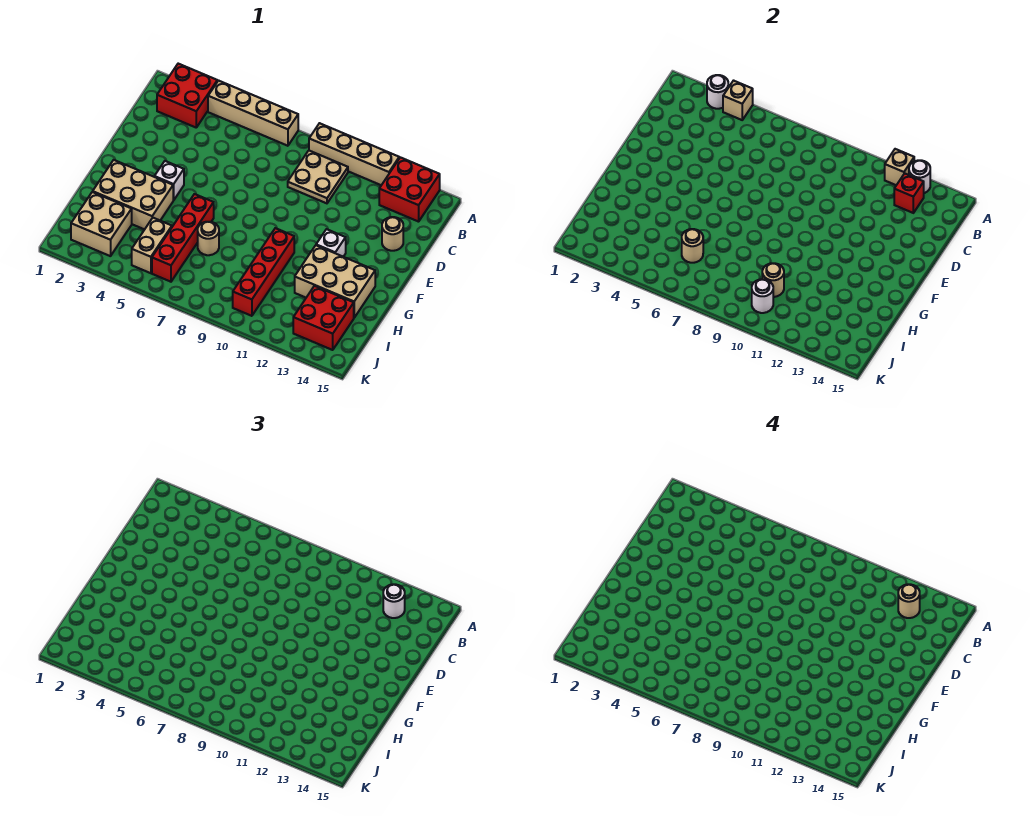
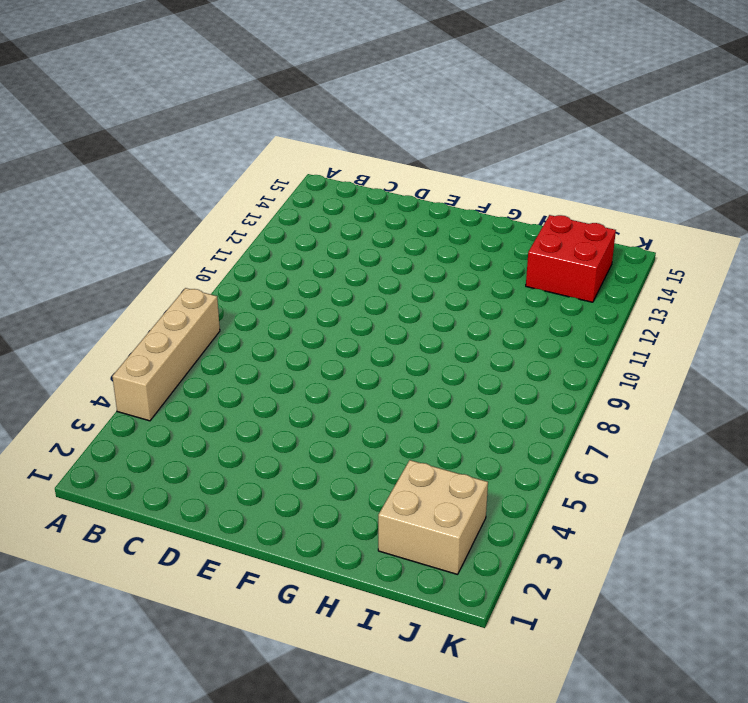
none -> red brick A2:B3 level 1
none -> tan brick A9:A12 level 1
none -> red brick A13:B14 level 1

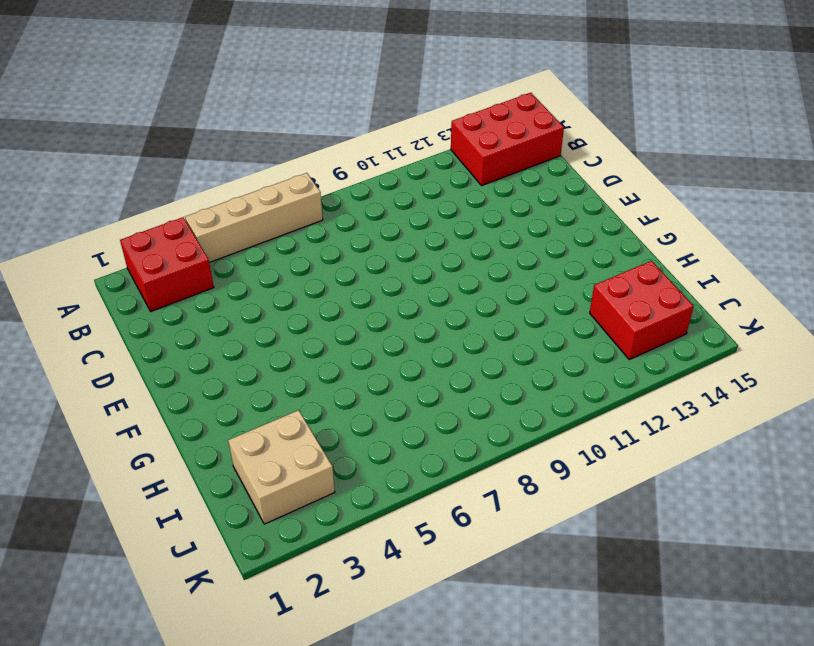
red brick A13:B15 level 1 -> red brick A13:B14 level 1
none -> tan brick A9:A12 level 1
none -> tan plate B9:C10 level 1
none -> tan round brick D14 level 1

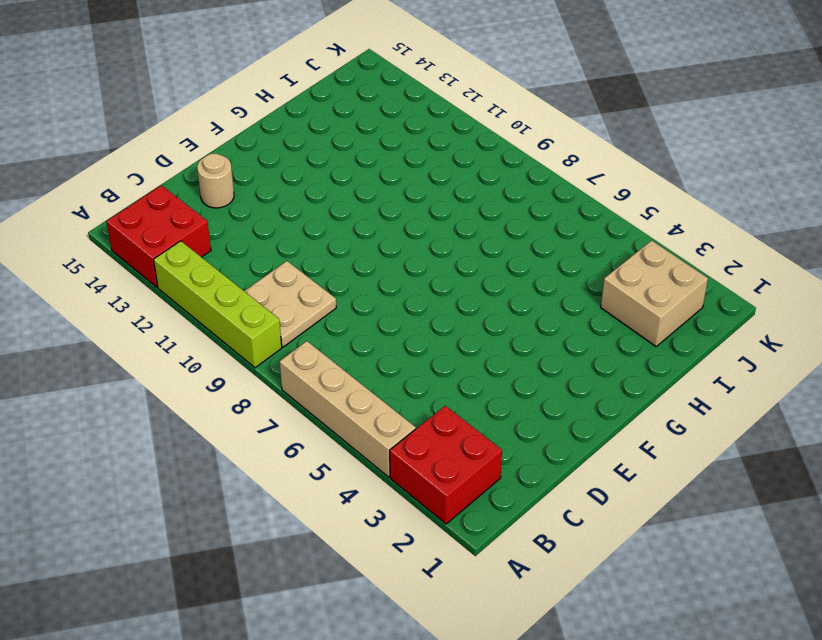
lime brick A9:A12 level 1 -> tan brick A9:A12 level 1
none -> white brick F4 level 1
none -> white brick F12 level 1
none -> tan brick G2:H4 level 1

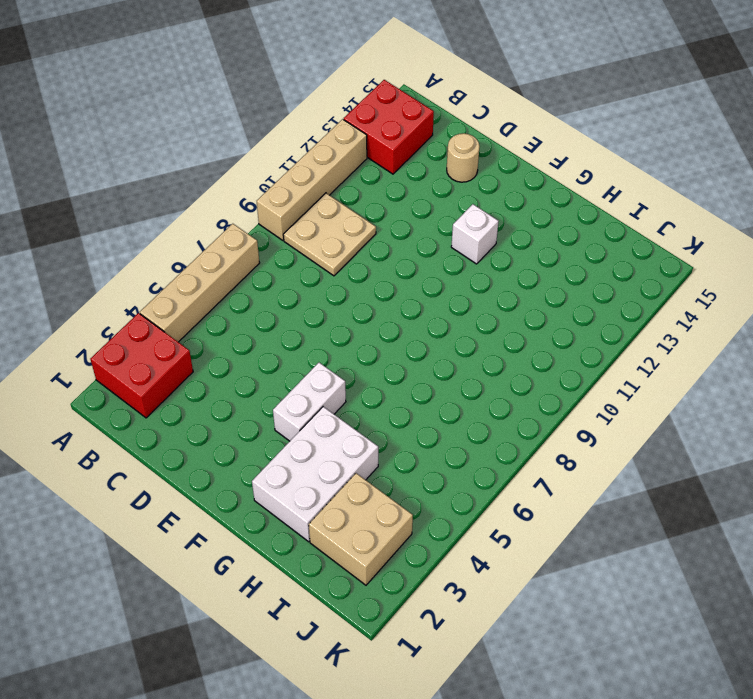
white brick F4:F5 level 1 -> white brick F4 level 1
white brick G2:H4 level 1 -> tan brick G2:H4 level 1
none -> red brick G6:J6 level 1
none -> red brick G10:J10 level 1
none -> tan brick G12:H14 level 1

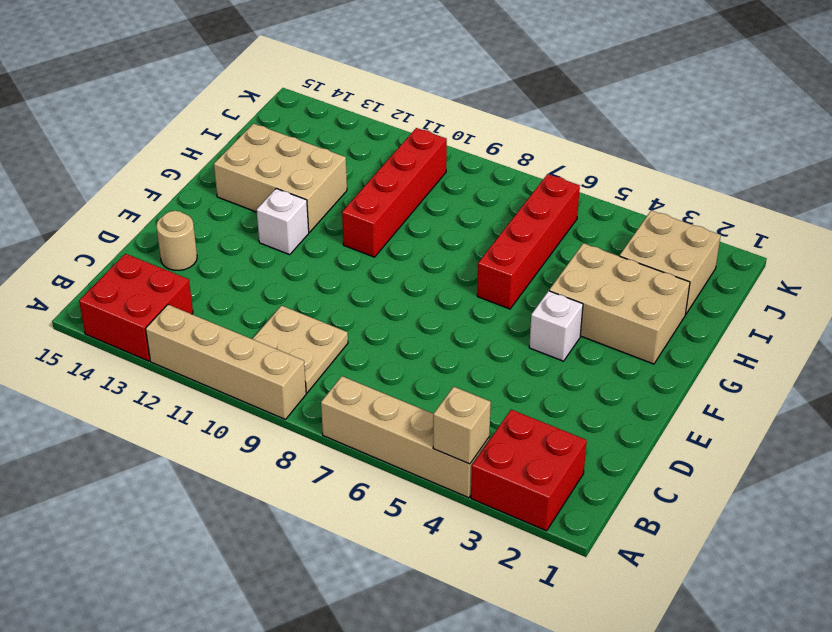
none -> tan round brick H7 level 1
none -> tan brick I5:J5 level 1
none -> red brick I13:J14 level 1

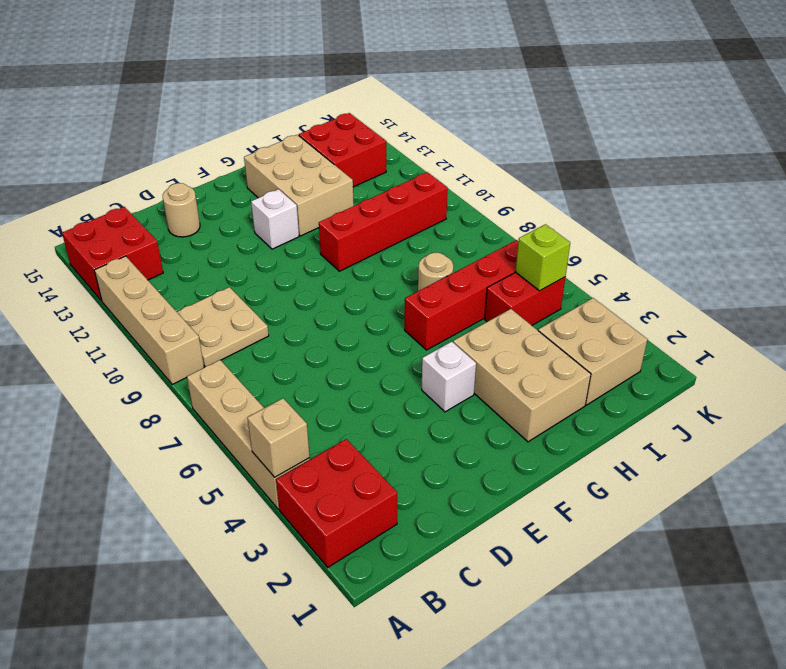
red brick I5:J5 level 1 -> tan brick I5:J5 level 1
lime brick J5 level 2 -> none
none -> white round brick A3 level 2
none -> tan brick A12 level 2
none -> white round brick A13 level 2

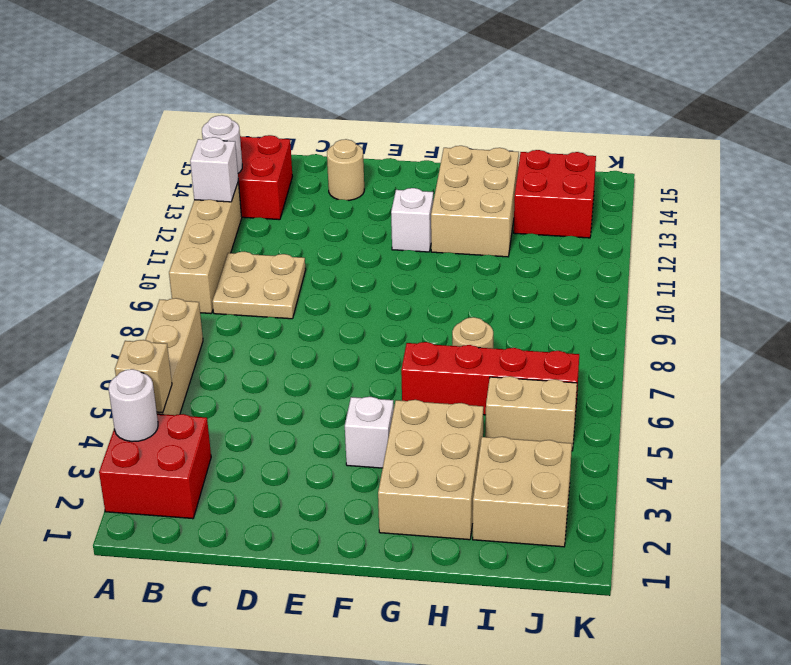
white brick A12 level 2 -> tan brick A12 level 2
none -> red brick G10:J10 level 1
none -> red brick B13 level 2
none -> tan round brick I6 level 2

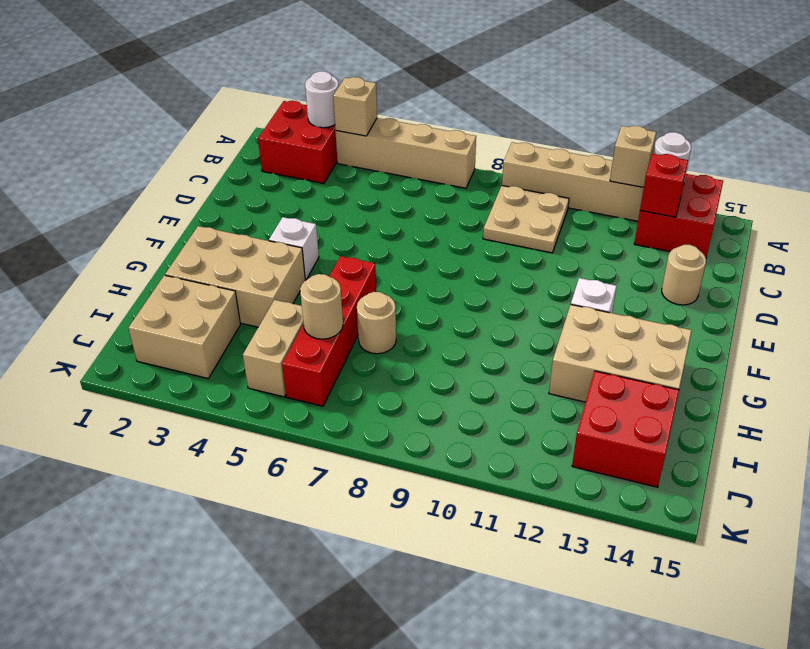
none -> red brick G10:J10 level 1
none -> tan round brick I10 level 2
none -> white round brick J10 level 2

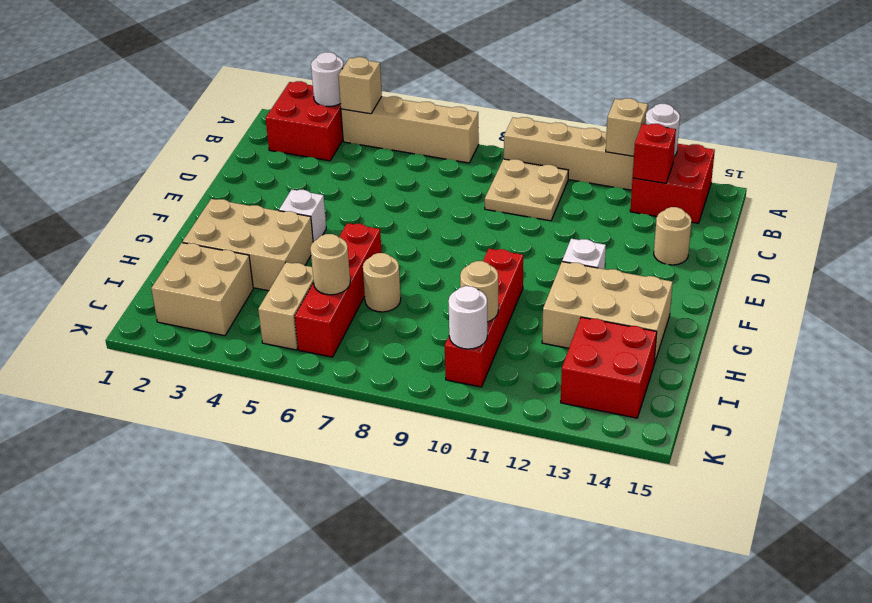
none -> white round brick B13 level 3
none -> tan round brick B13 level 4

